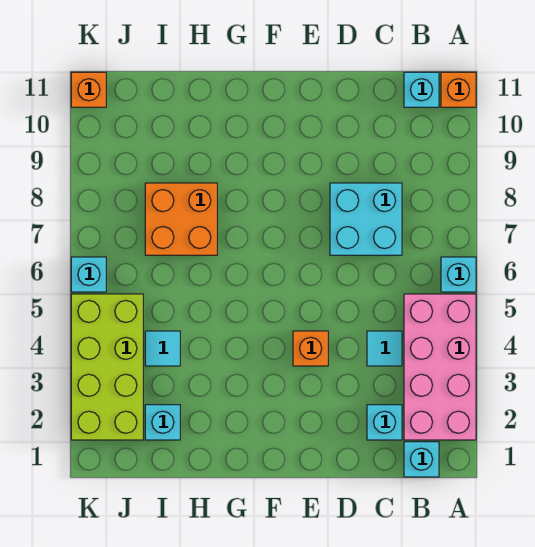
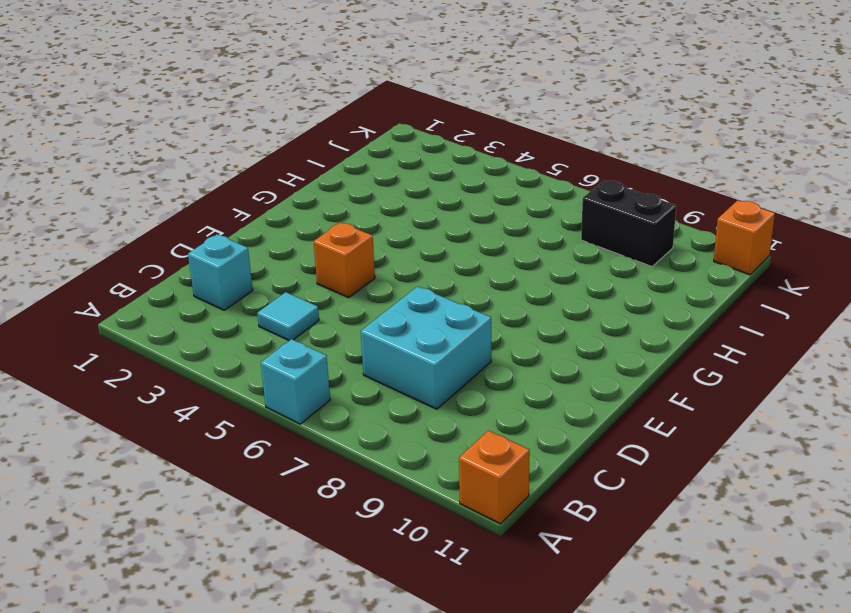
black brick J8:J9 level 1 -> none
none -> pink brick A2:B5 level 1
none -> cyan brick B1 level 1
none -> cyan brick B11 level 1

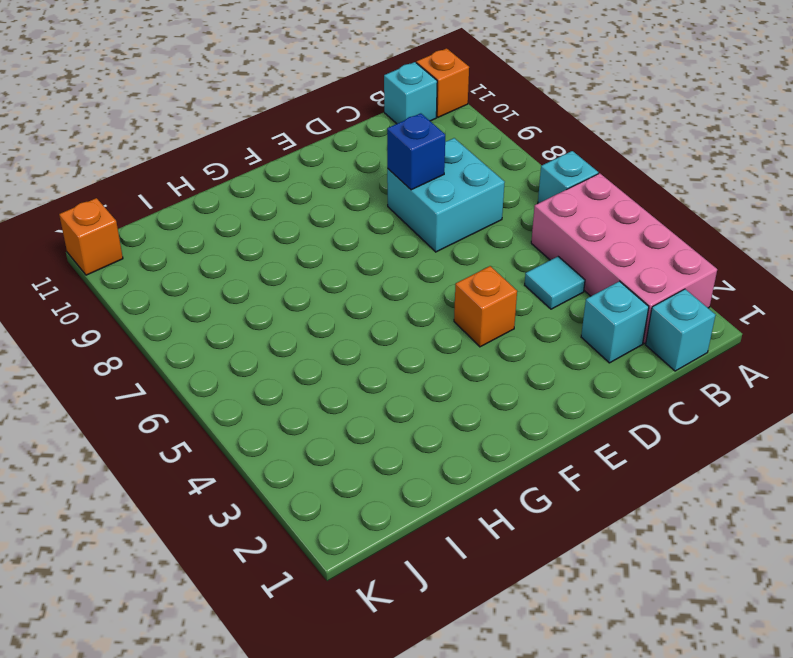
blue brick D8 level 2 -> none
none -> orange brick H7:I8 level 1
none -> cyan brick I2 level 1
none -> cyan tile I4 level 1

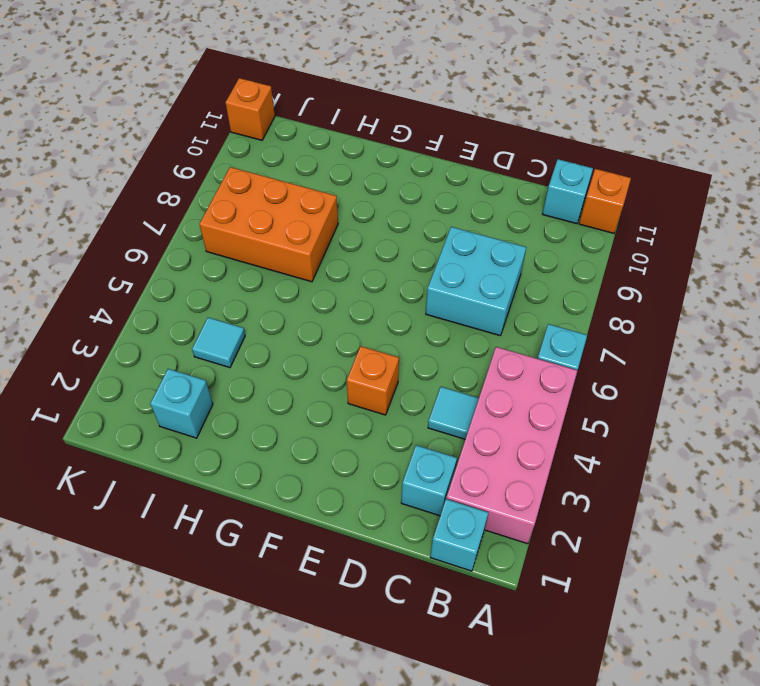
orange brick H7:J8 level 1 -> orange brick H7:I8 level 1
none -> lime brick J2:K5 level 1
none -> cyan brick K6 level 1

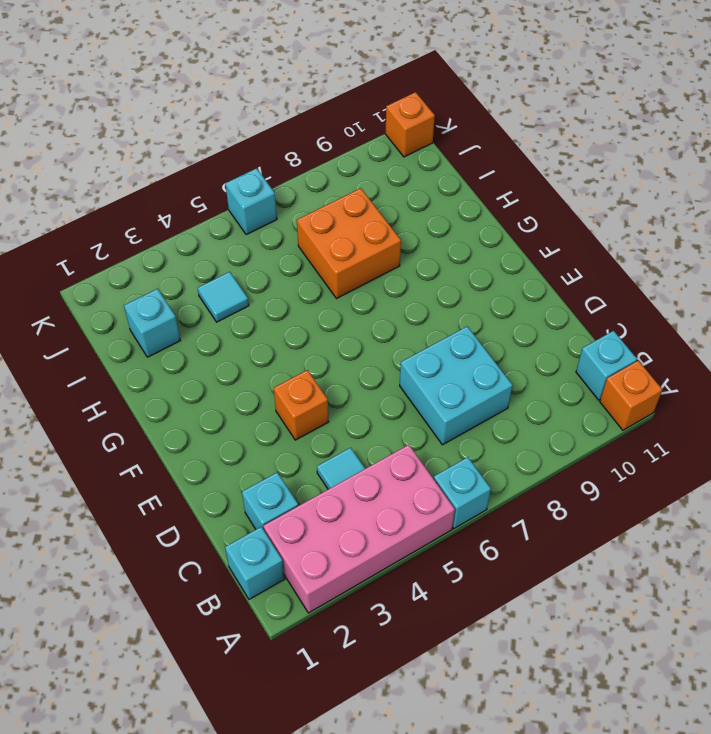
none -> lime brick J2:K5 level 1

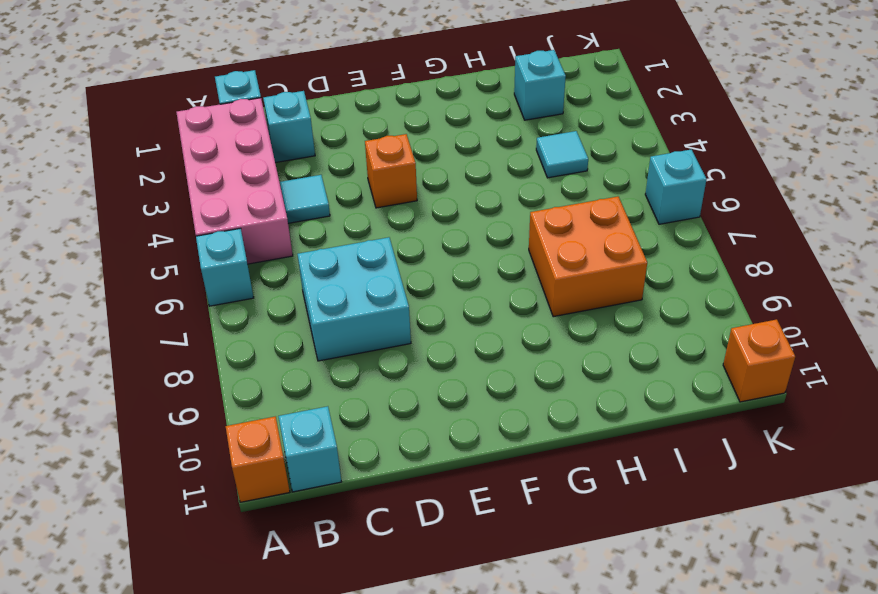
none -> lime brick J2:K5 level 1

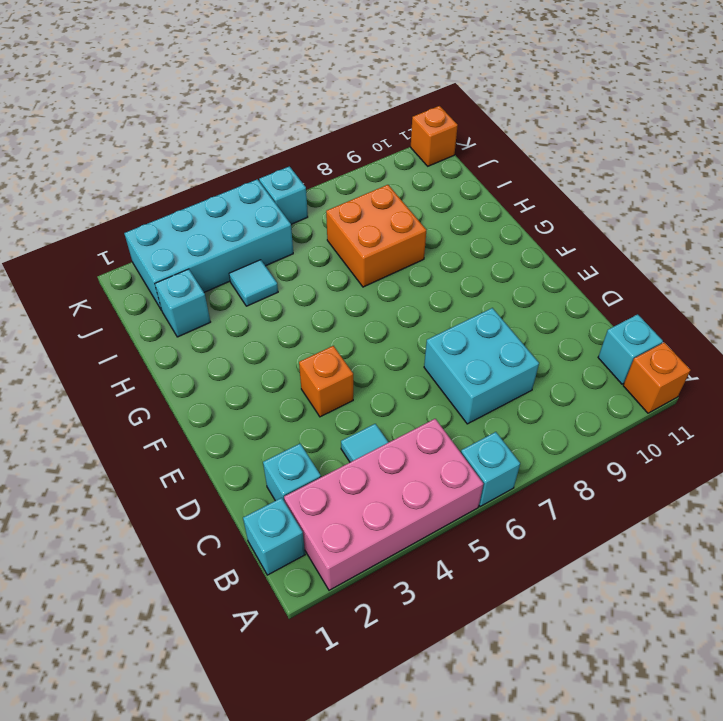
cyan brick J2:K5 level 1 -> lime brick J2:K5 level 1

